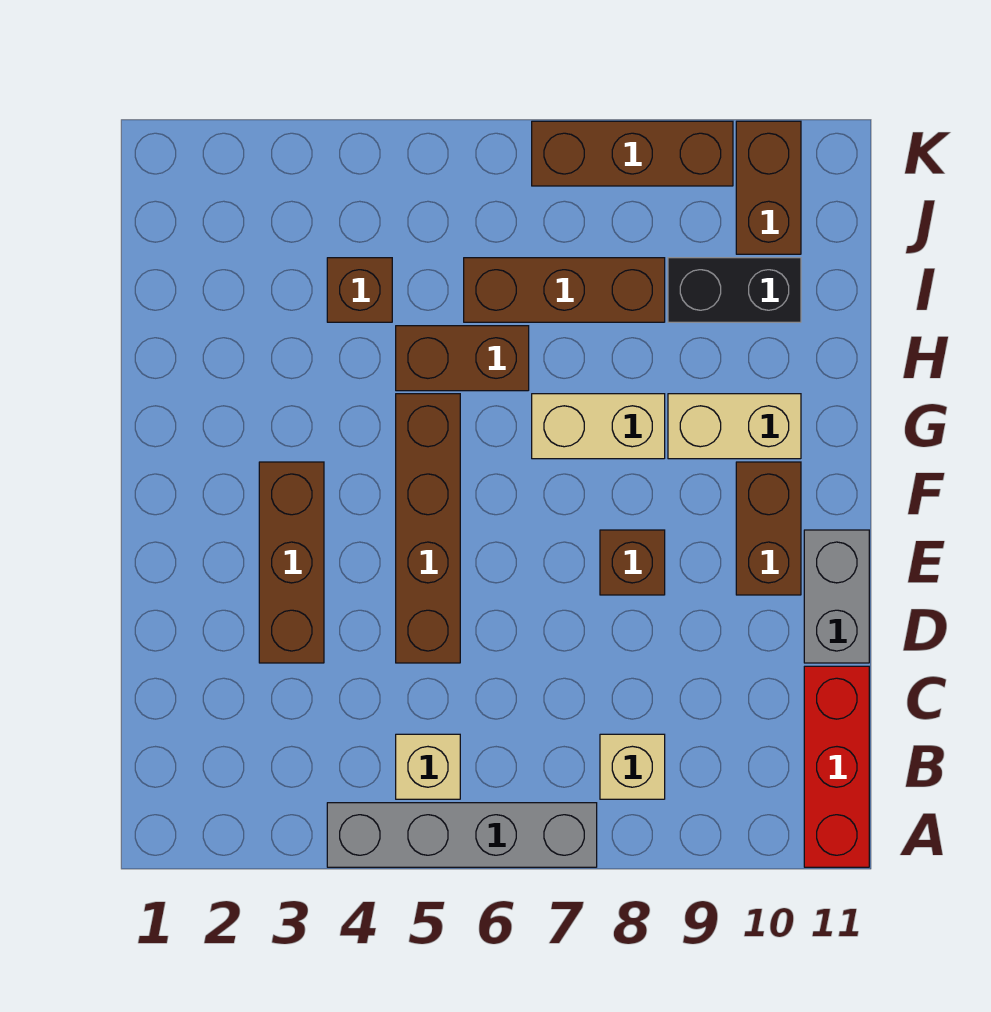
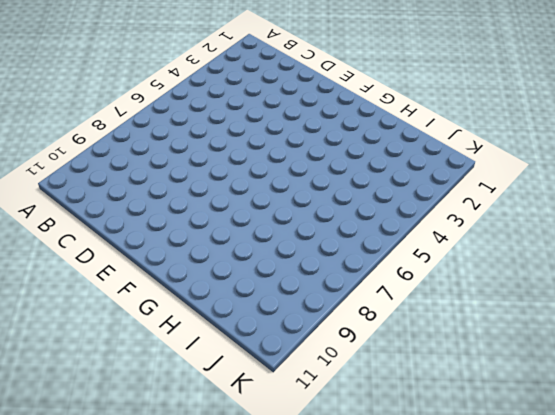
none -> grey brick A4:A7 level 1
none -> red brick A11:C11 level 1
none -> tan brick B5 level 1

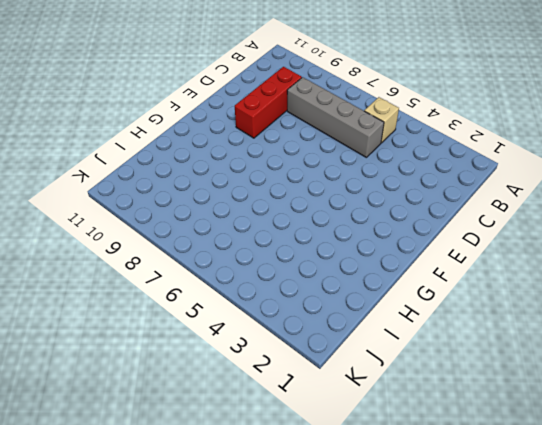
grey brick C5:C8 level 1 -> grey brick A4:A7 level 1
red brick C9:E9 level 1 -> red brick A11:C11 level 1
none -> tan brick B8 level 1
none -> brown brick D3:F3 level 1
none -> brown brick D5:G5 level 1

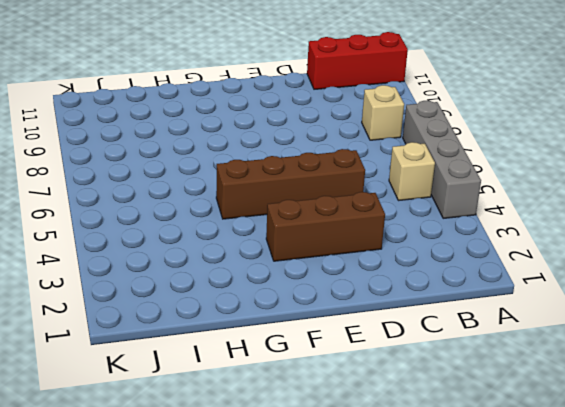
none -> grey brick D11:E11 level 1
none -> brown brick E8 level 1
none -> brown brick E10:F10 level 1

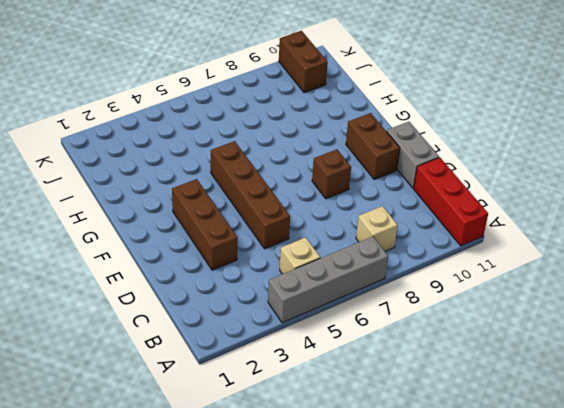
none -> tan brick G7:G8 level 1
none -> tan brick G9:G10 level 1
none -> brown brick H5:H6 level 1

